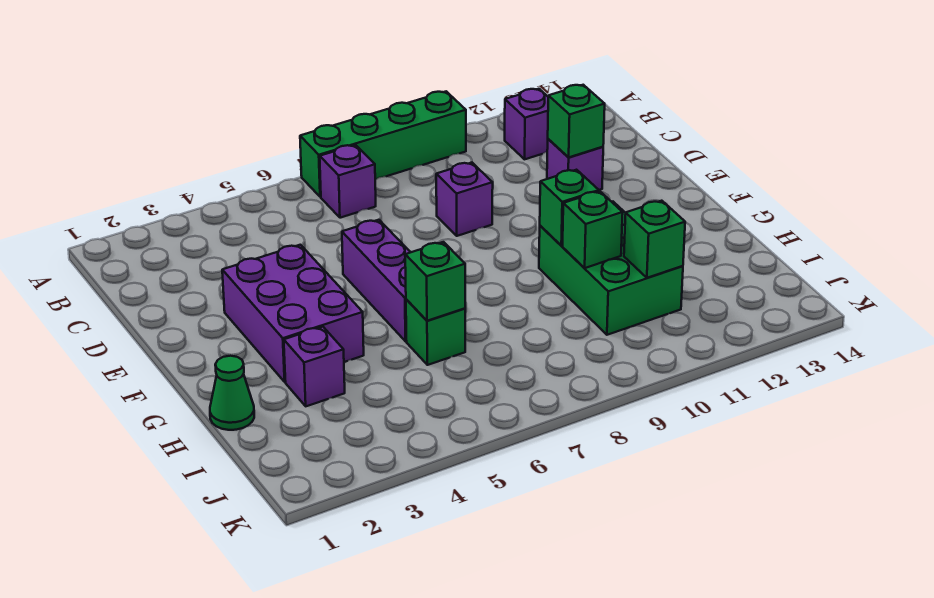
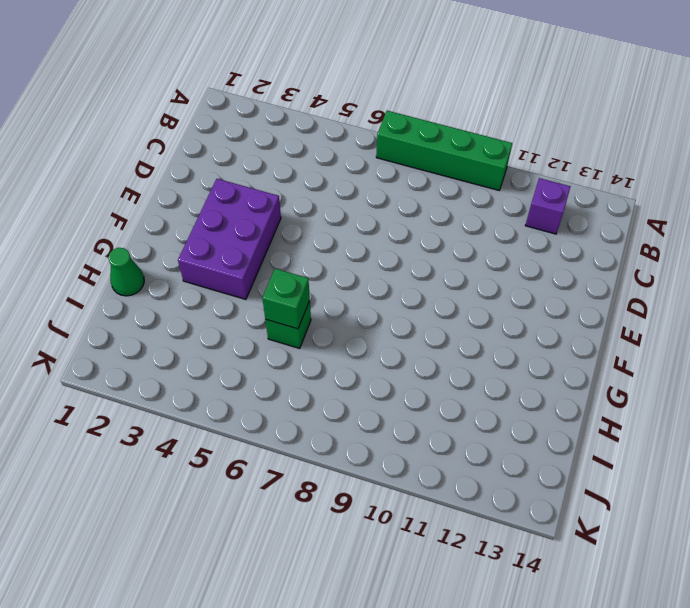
none -> purple brick B7 level 1
none -> purple brick D9 level 1
none -> purple brick D12 level 1

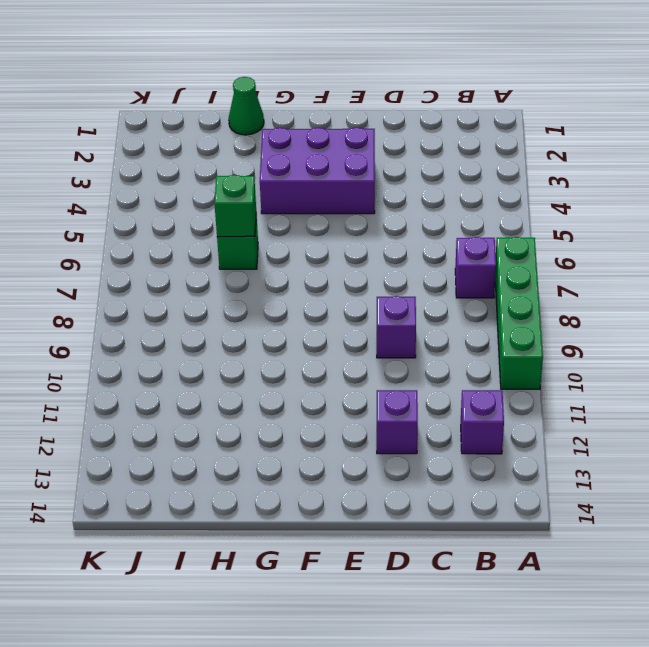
none -> purple brick E6:G6 level 1
none -> green brick G10:I11 level 1
none -> purple brick H3 level 1

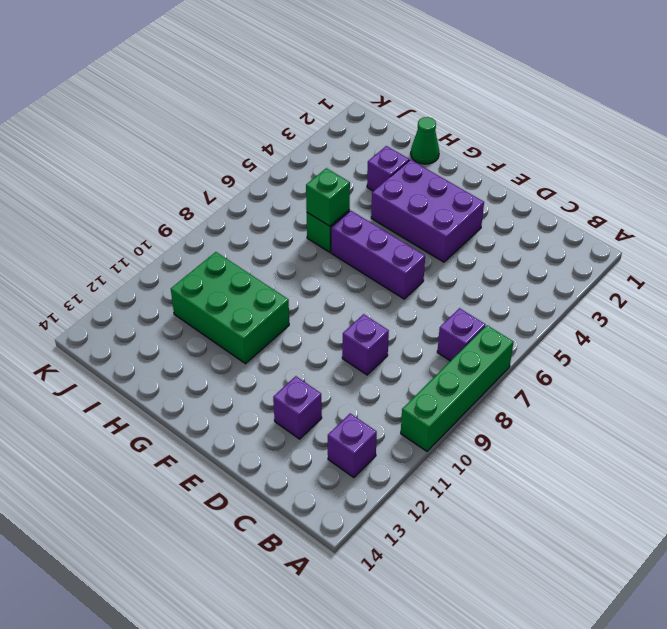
none -> green brick D12 level 2
none -> green brick G10 level 2
none -> green brick H10 level 2

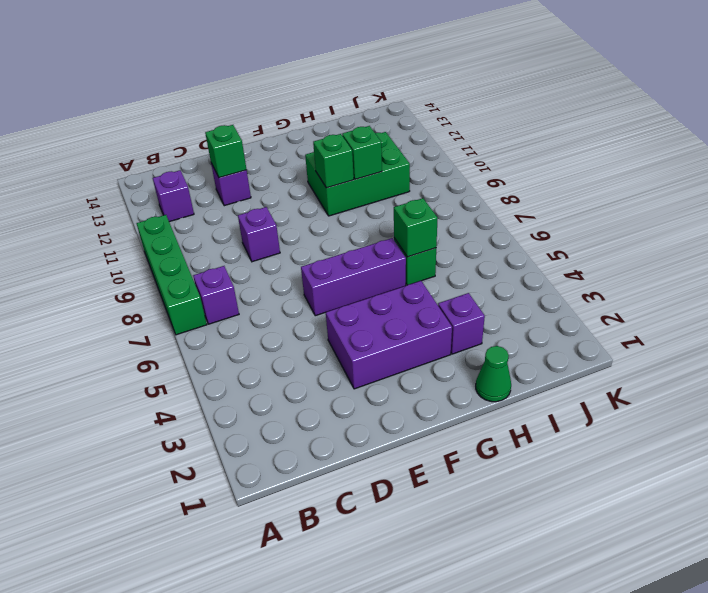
none -> green brick I11 level 2

